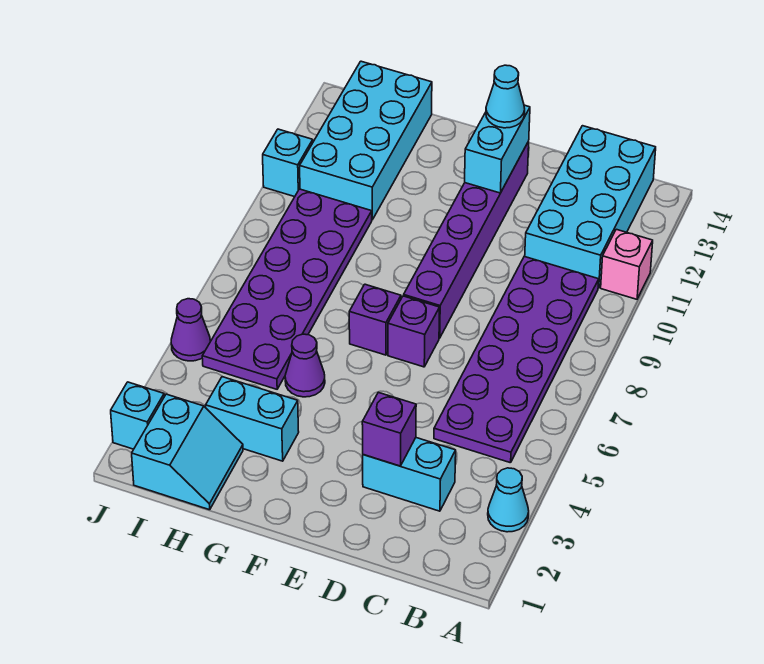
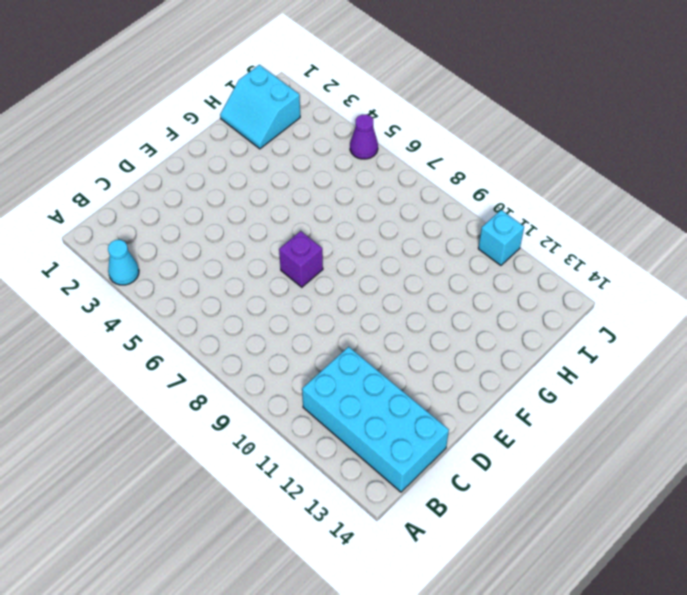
none -> pink brick A11 level 1
none -> purple plate B5:C10 level 1
none -> cyan brick C3:D3 level 1

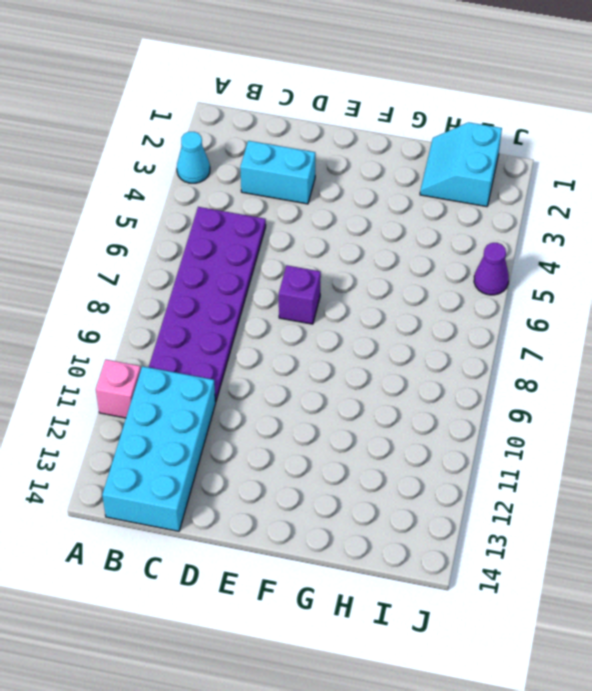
none -> purple brick E8:E13 level 1
none -> purple brick F7 level 1
none -> cyan brick G3:H3 level 1

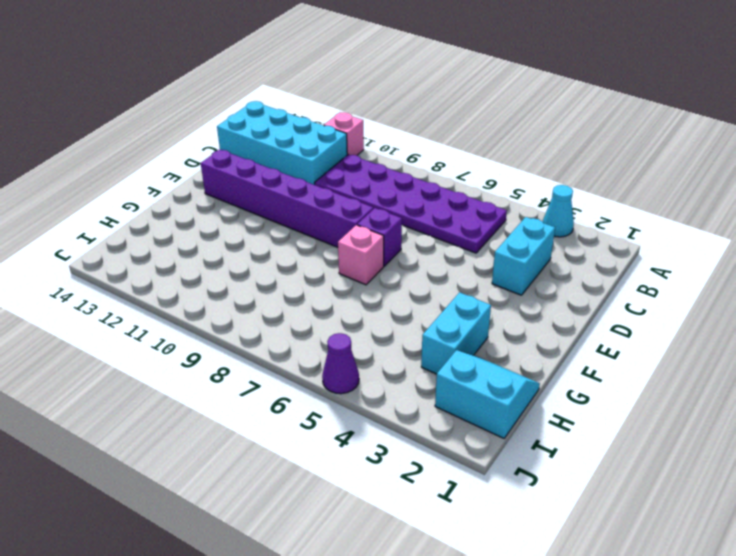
pink brick F7 level 1 -> purple brick F7 level 1
none -> purple cone G5 level 1
none -> purple plate H5:I10 level 1
none -> cyan brick H11:I14 level 1

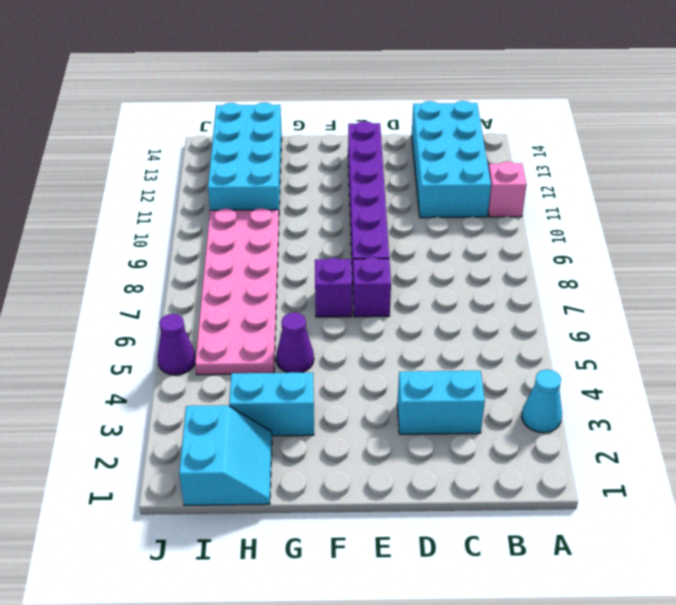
pink plate H5:I10 level 1 -> purple plate H5:I10 level 1
none -> purple plate B5:C10 level 1
none -> cyan brick J2 level 1
none -> cyan brick J11 level 1

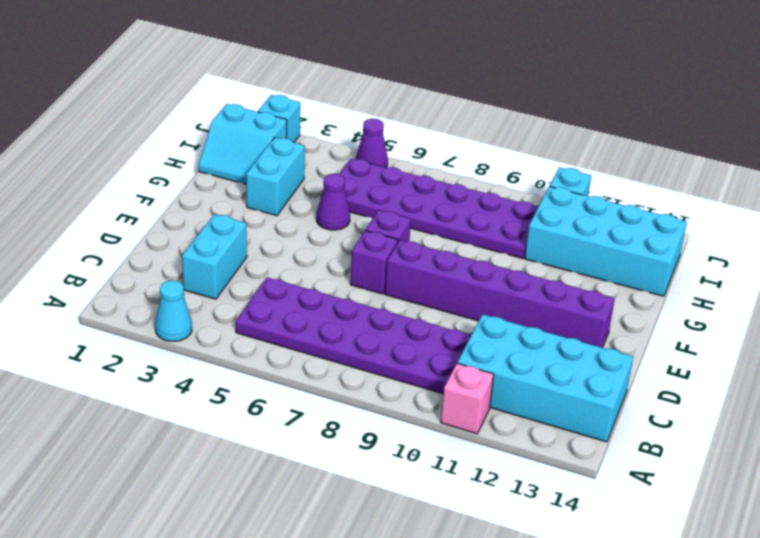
none -> purple brick D3 level 2
none -> cyan brick E12:E13 level 2
none -> cyan cone E13 level 3

